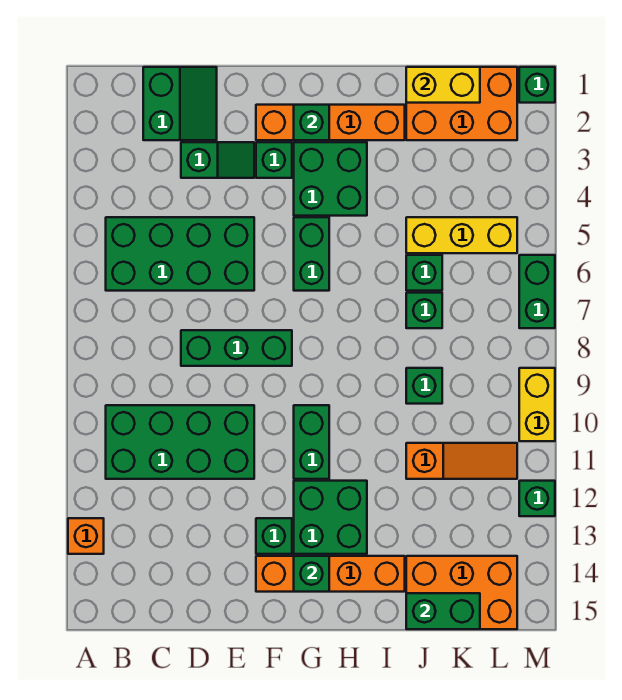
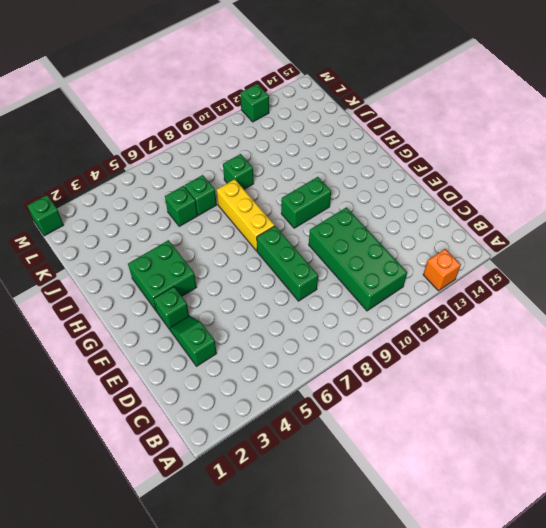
yellow brick G8:I8 level 1 -> yellow brick J5:L5 level 1
none -> green brick B5:E6 level 1
none -> green slope C1:D2 level 1 top C
none -> orange brick F2:I2 level 1

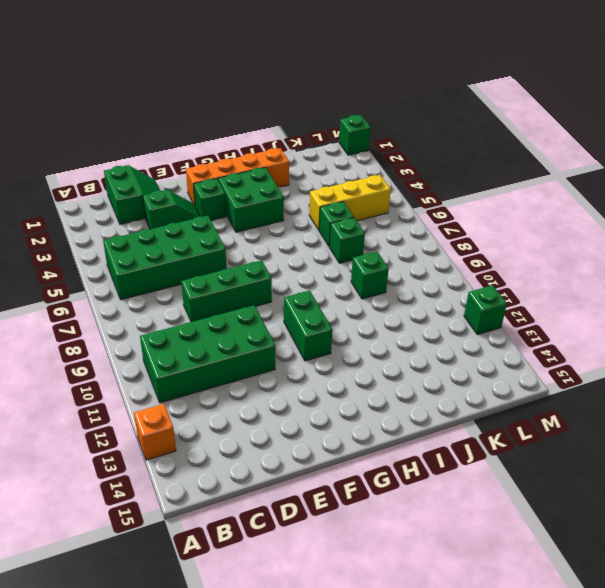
none -> green brick F13 level 1
none -> orange brick F14:I14 level 1
none -> green brick G5:G6 level 1

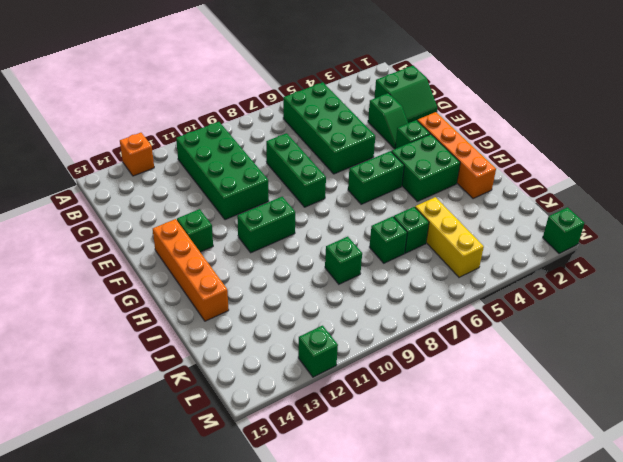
none -> green brick G12:H13 level 1
none -> orange brick J1:L2 level 1
none -> orange slope J11:L11 level 1 top J

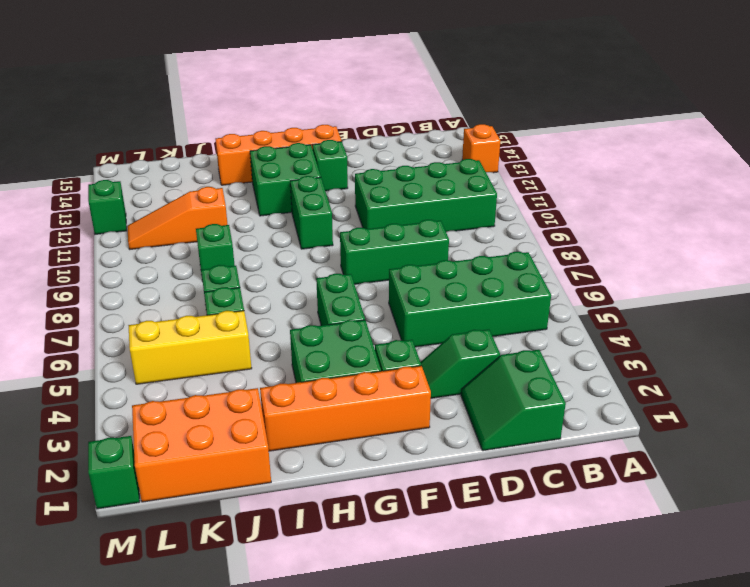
none -> orange brick J14:L15 level 1
none -> green brick M6:M7 level 1
none -> yellow brick M9:M10 level 1

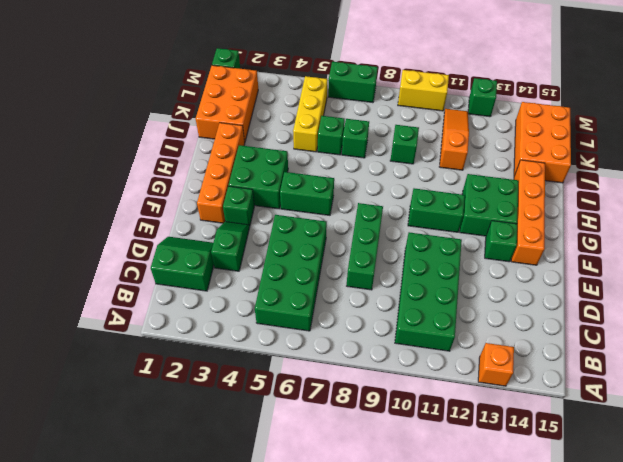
none -> green brick G2 level 2
none -> green brick G14 level 2
none -> yellow brick J1:K1 level 2

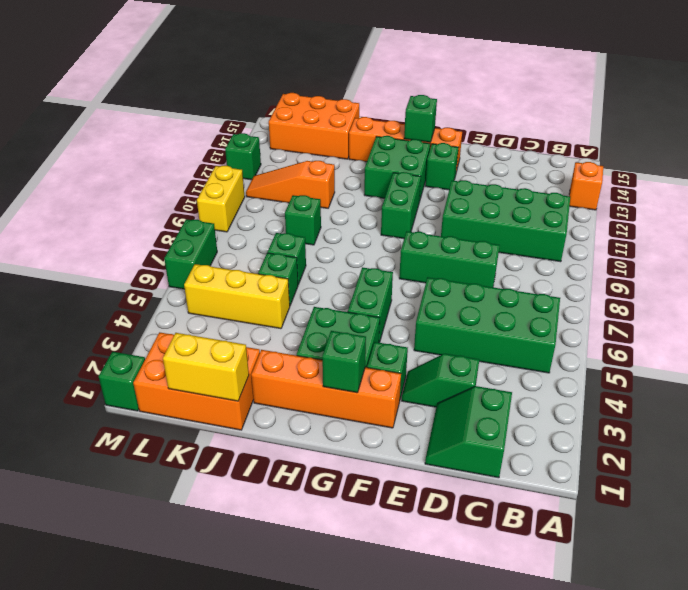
none -> green brick J15:K15 level 2

